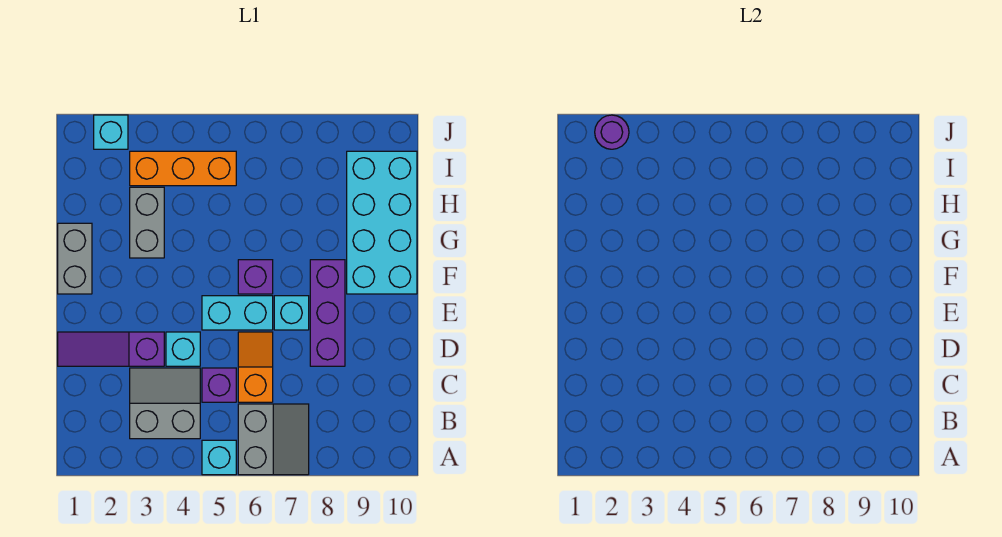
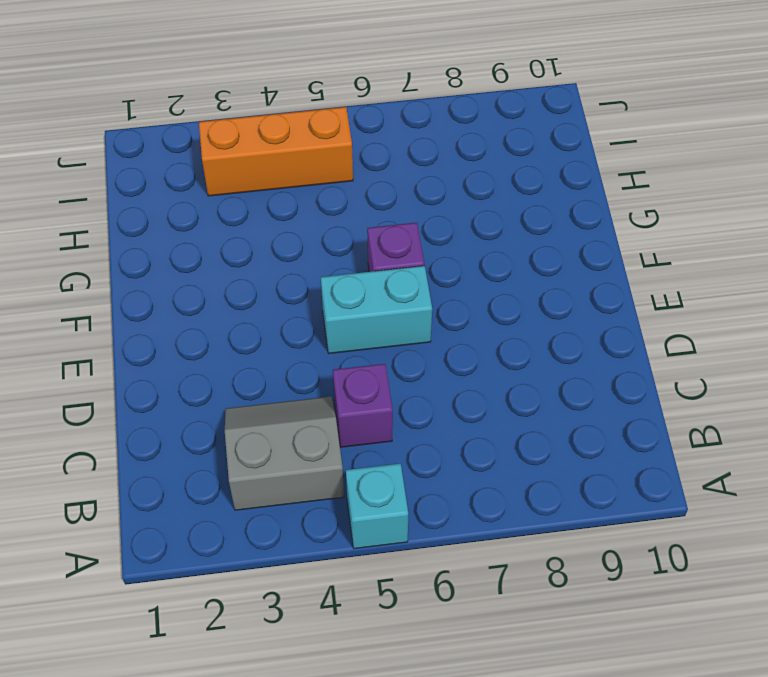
none -> grey slope A6:B7 level 1 top 6
none -> orange slope C6:D6 level 1 top C
none -> purple slope D1:D3 level 1 top 3

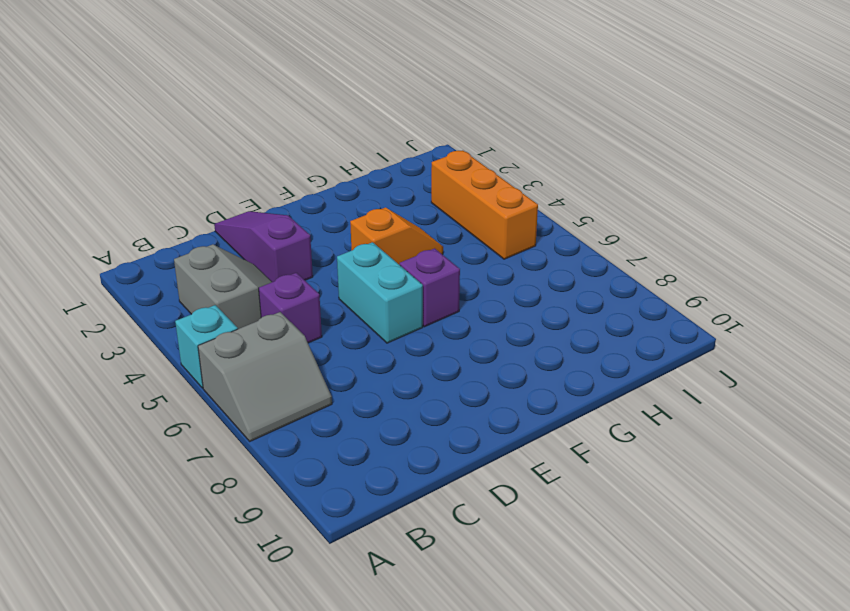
orange slope F4:G4 level 1 top F -> orange slope C6:D6 level 1 top C
none -> cyan brick D4 level 1
none -> purple brick D8:F8 level 1
none -> cyan brick E7 level 1

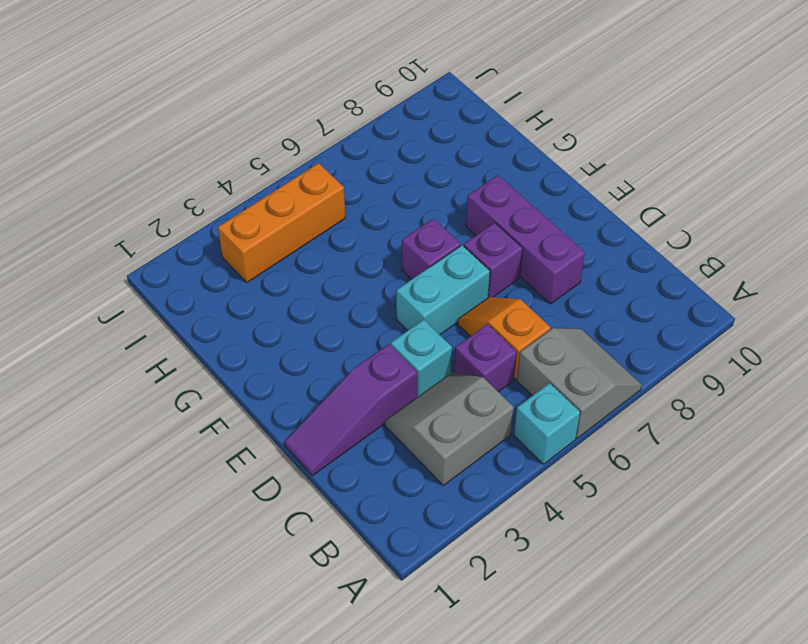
purple brick E7 level 1 -> cyan brick E7 level 1
none -> grey brick F1:G1 level 1
none -> cyan brick F9:I10 level 1
none -> grey brick G3:H3 level 1

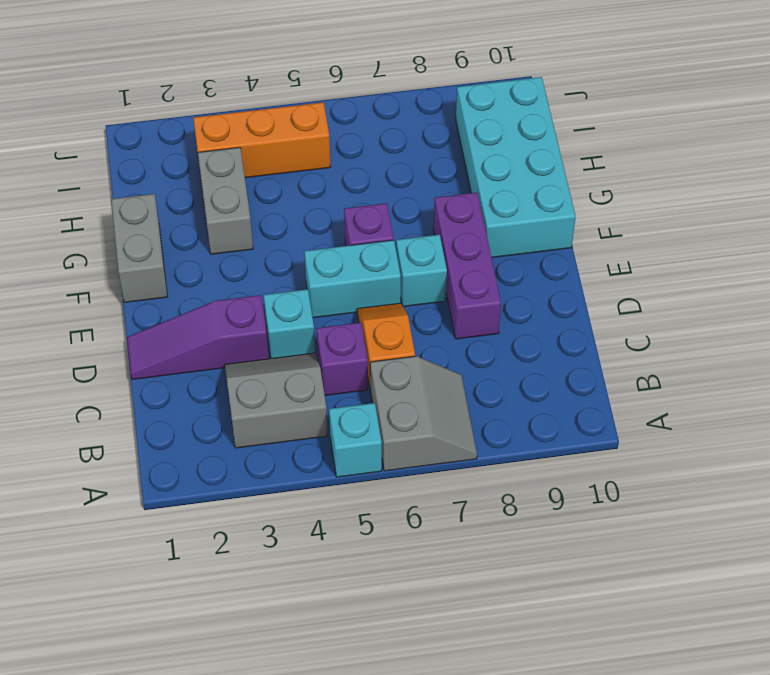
none -> cyan brick J2 level 1
none -> purple round brick J2 level 2

